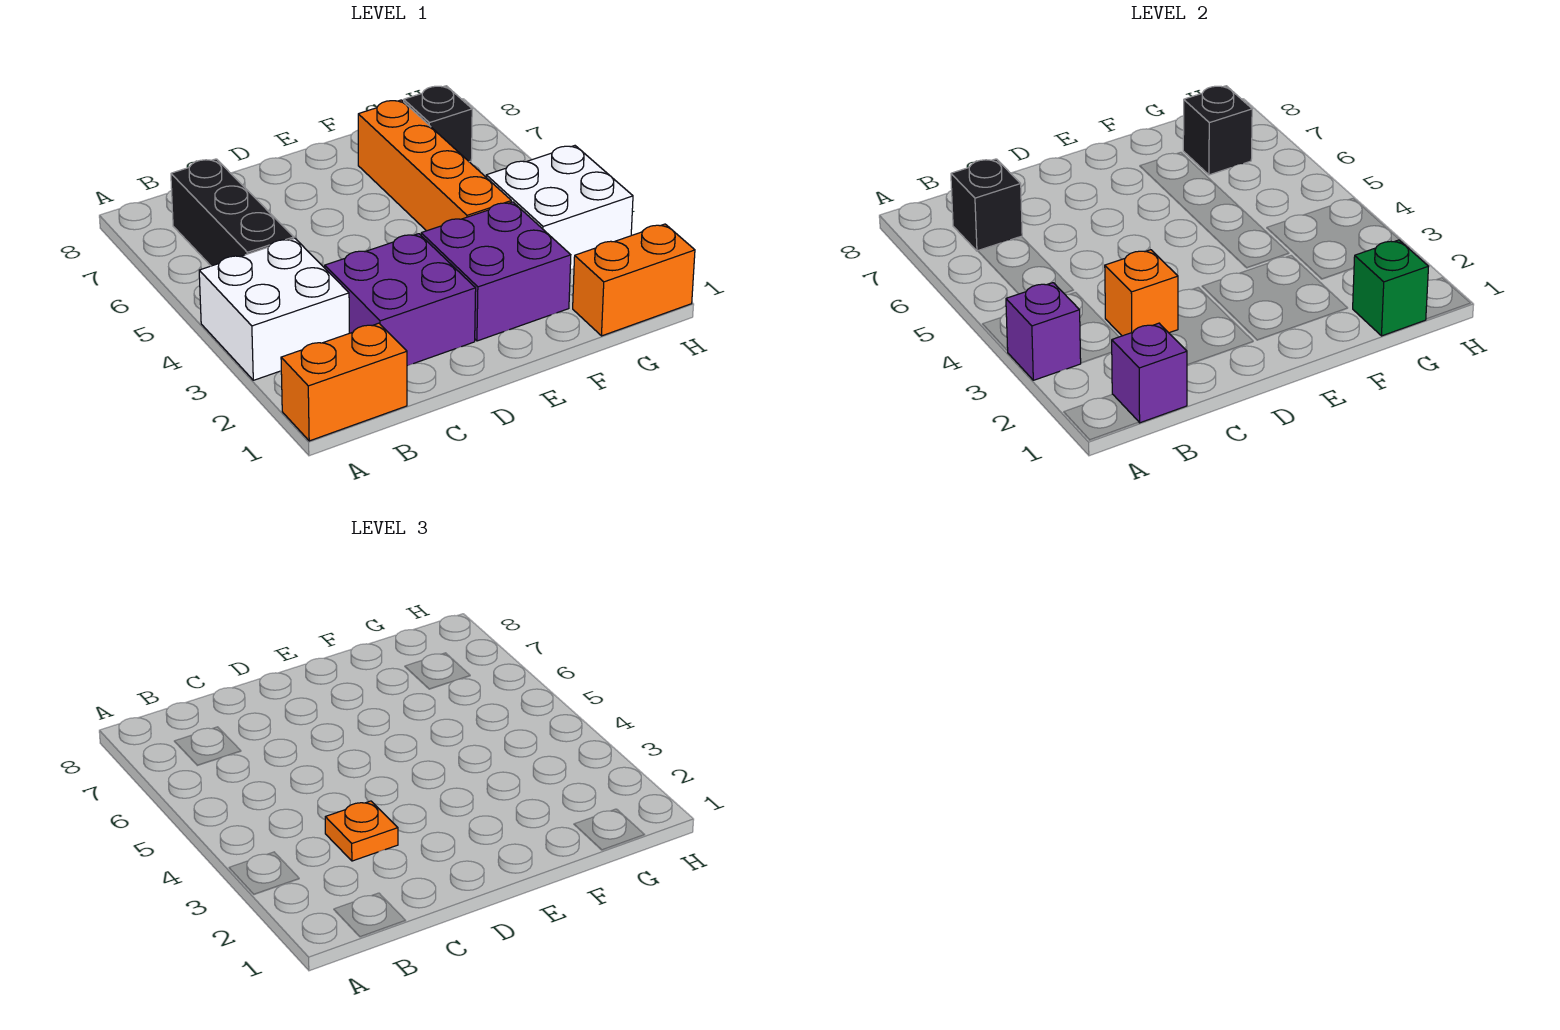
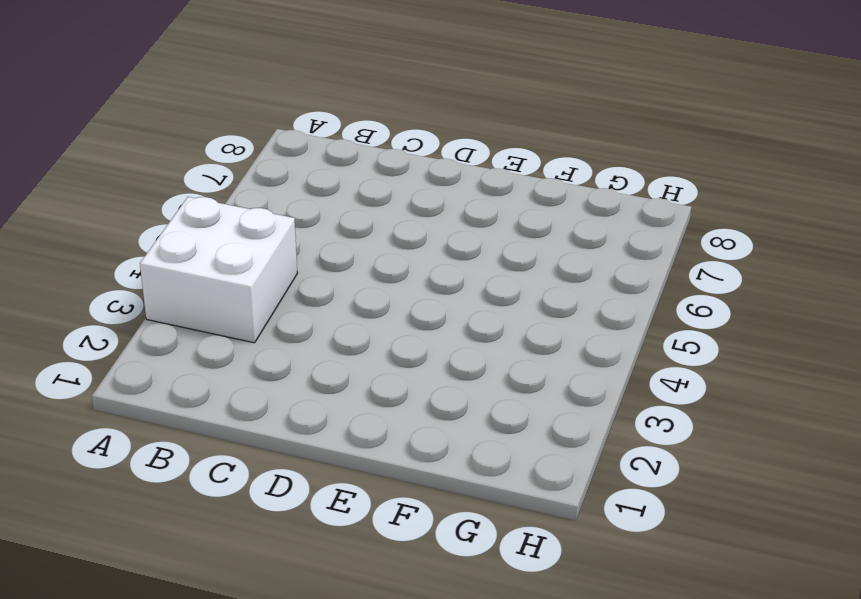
none -> orange brick A1:B1 level 1
none -> black brick B5:B7 level 1
none -> purple brick C2:D3 level 1

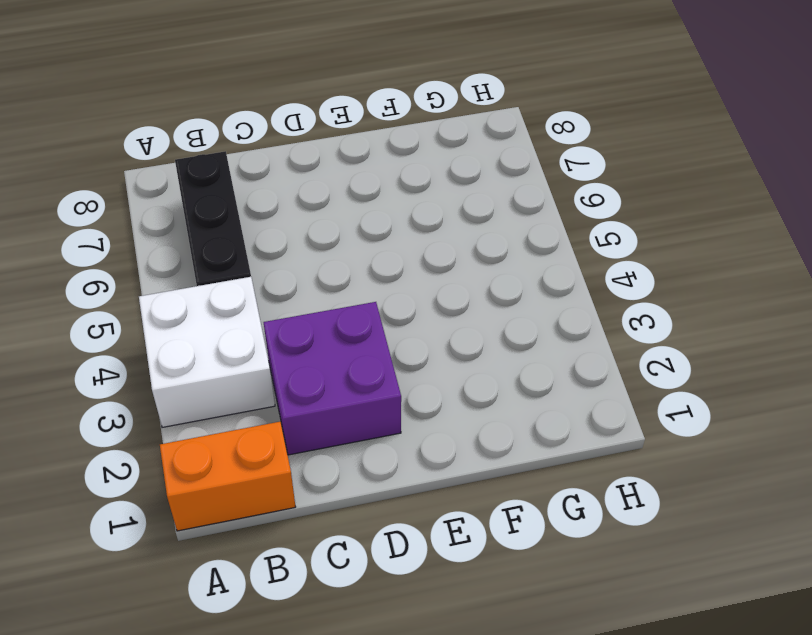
none -> purple brick E2:F3 level 1
none -> orange brick F4:F7 level 1
none -> orange brick G1:H1 level 1

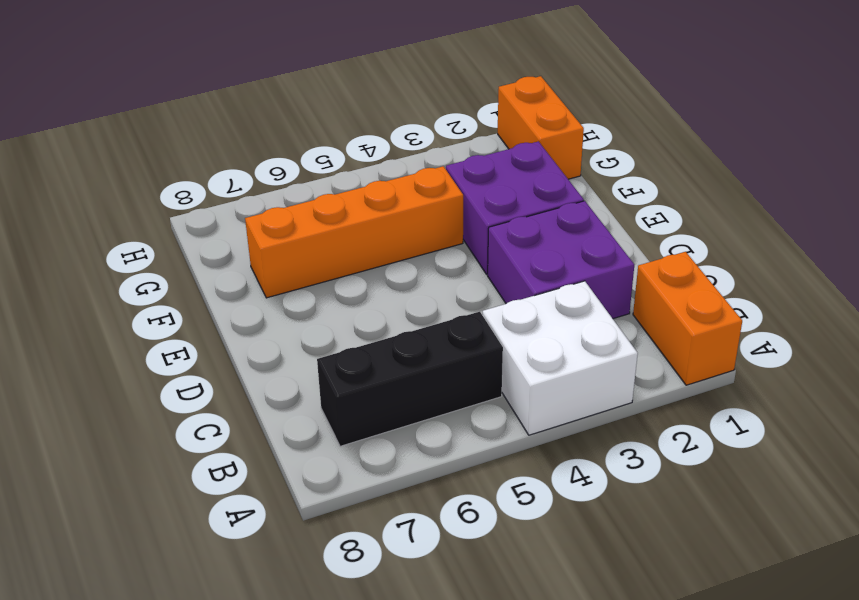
none -> white brick G3:H4 level 1
none -> black brick G7 level 1
none -> purple brick A3 level 2

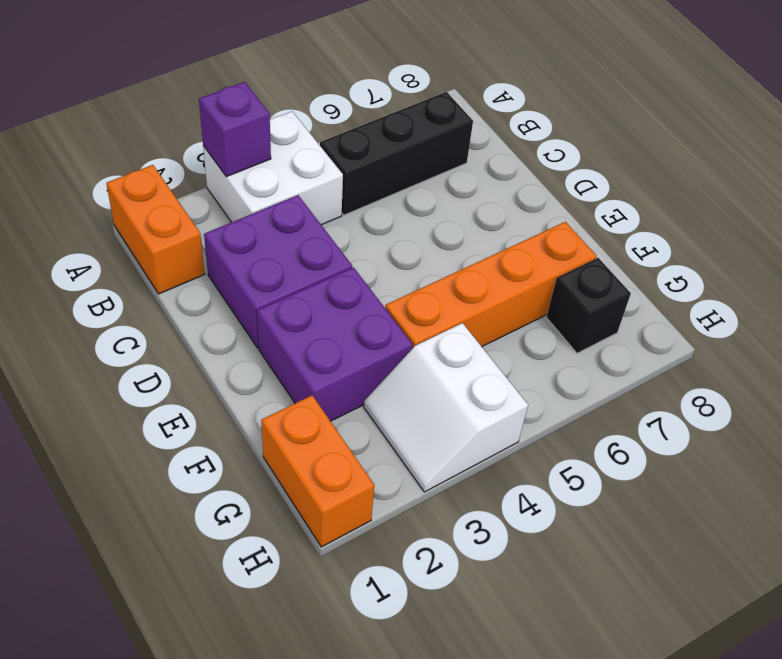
white slope G3:H4 level 1 top 4 -> white brick G3:H4 level 1
none -> purple brick B1 level 2
none -> black brick B7 level 2
none -> orange brick C3 level 2

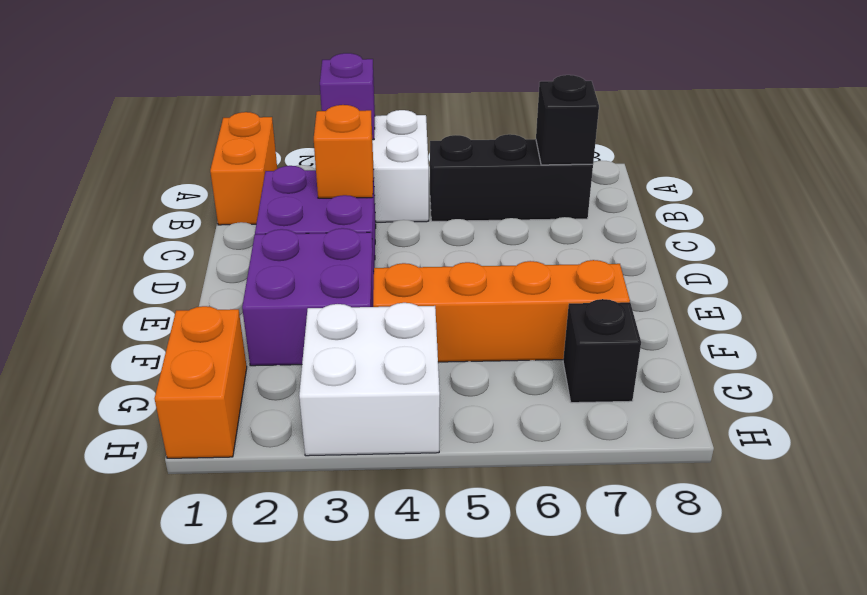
none -> purple brick B1 level 2
none -> green brick G1 level 2
none -> black brick G7 level 2

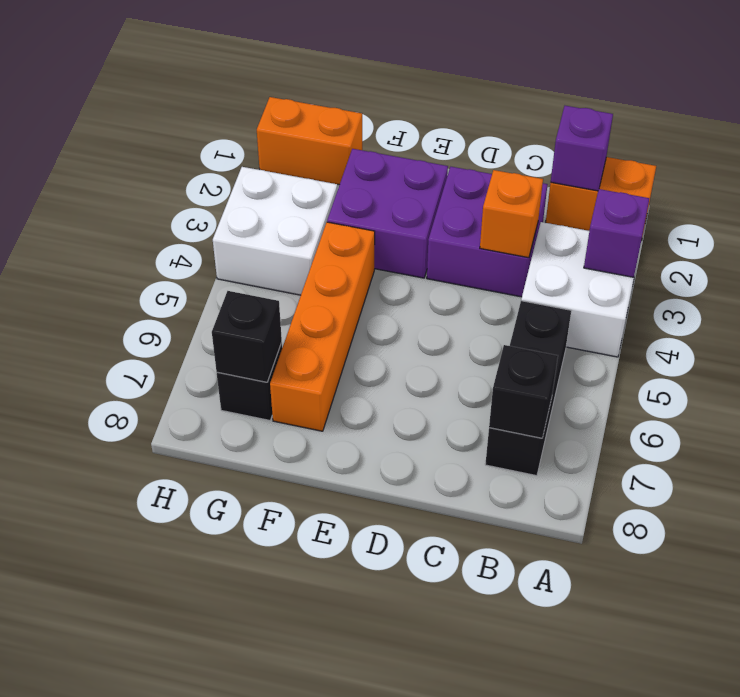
none -> green brick G1 level 2
none -> orange plate C3 level 3

